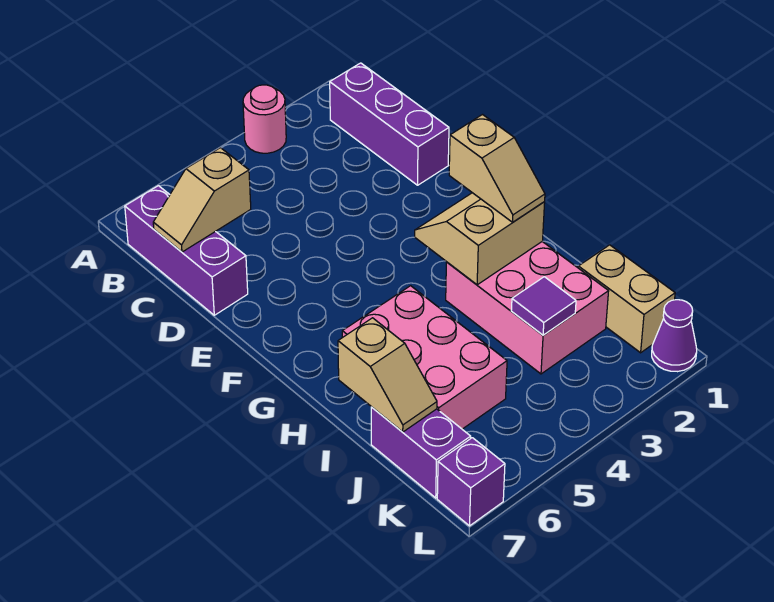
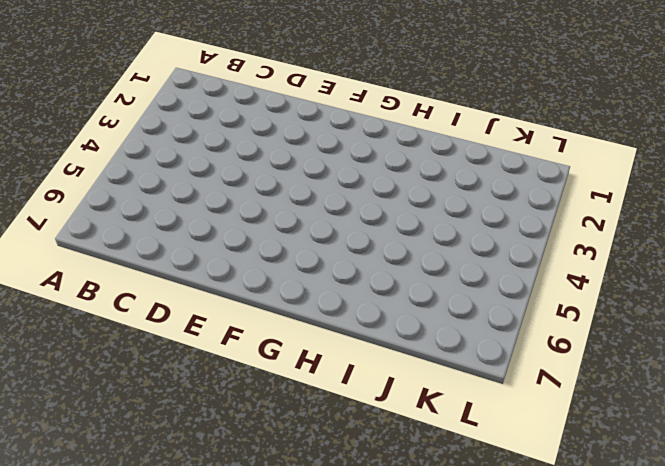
none -> pink round brick A3 level 1
none -> purple brick B1:D1 level 1
none -> purple brick B7:D7 level 1

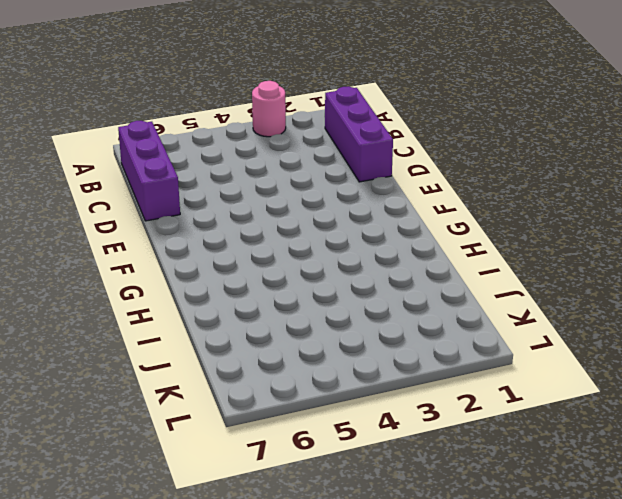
none -> pink brick H2:J3 level 1
none -> pink brick H5:J6 level 1
none -> tan brick J1:K1 level 1

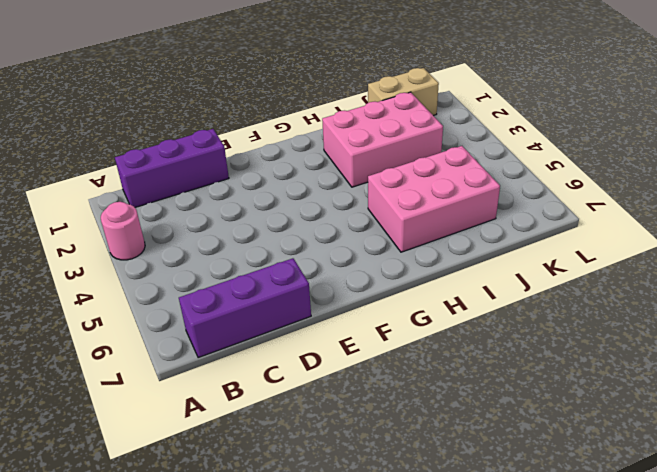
none -> purple brick J7:K7 level 1
none -> purple cone L1 level 1
none -> purple brick L7 level 1

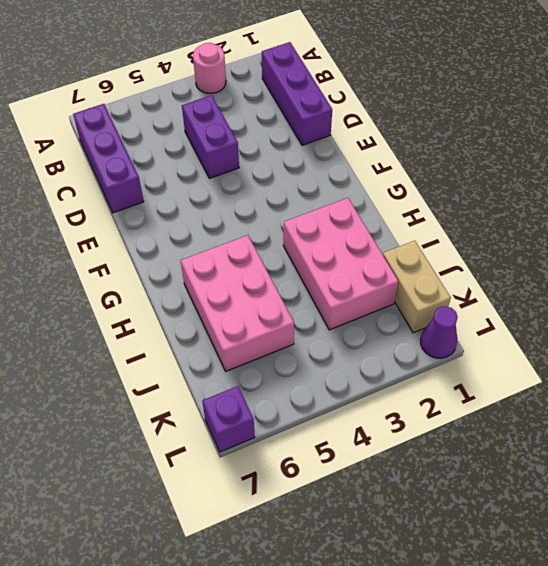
purple brick C4:D4 level 1 -> purple brick J7:K7 level 1
none -> tan slope C6:C7 level 2 top 6
none -> tan slope G2:H3 level 2 top H
none -> tan slope I7:J7 level 2 top I

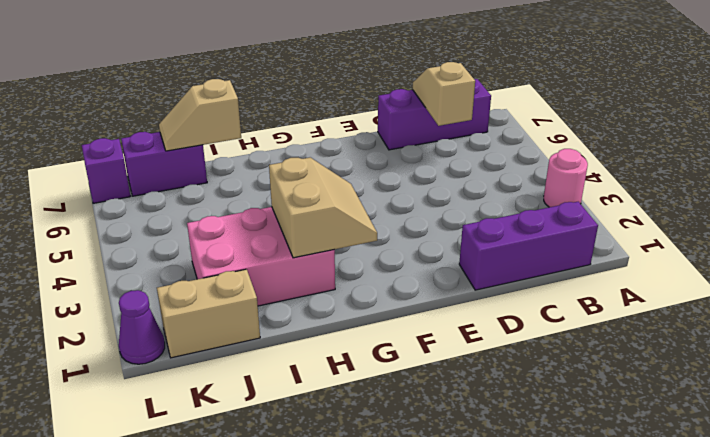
none -> pink brick H5:J6 level 1
none -> purple tile J3 level 2
none -> tan slope G2:H2 level 3 top G

